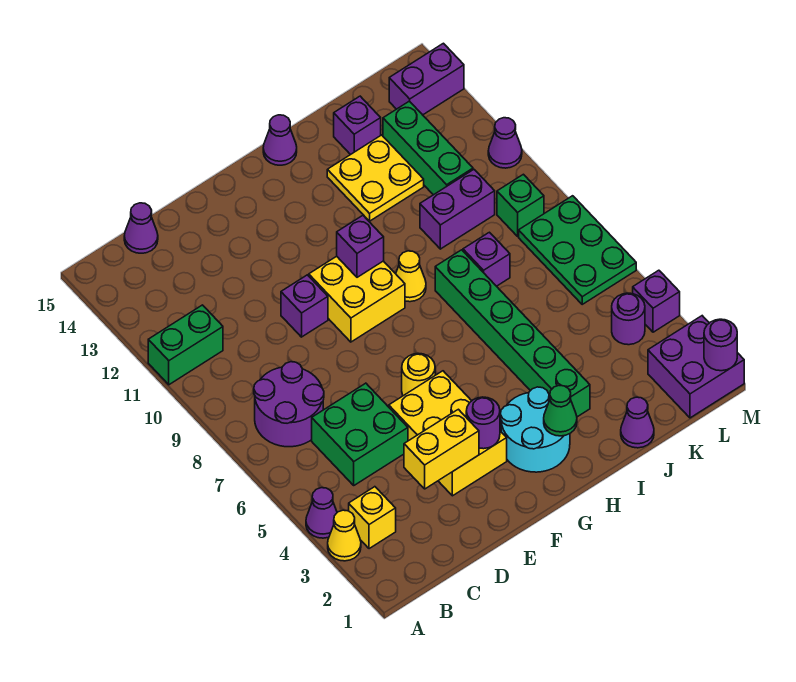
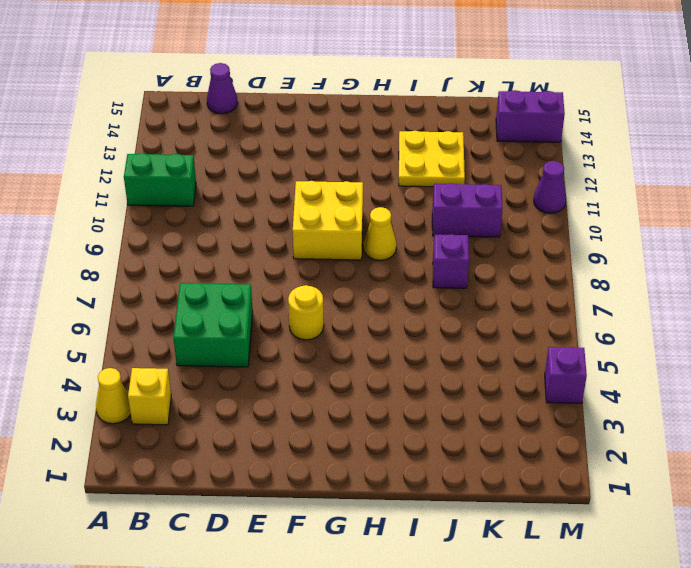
none -> purple cone A4 level 1
none -> purple round brick B7:C8 level 1
none -> yellow brick E3:F5 level 1
none -> purple brick E10 level 1

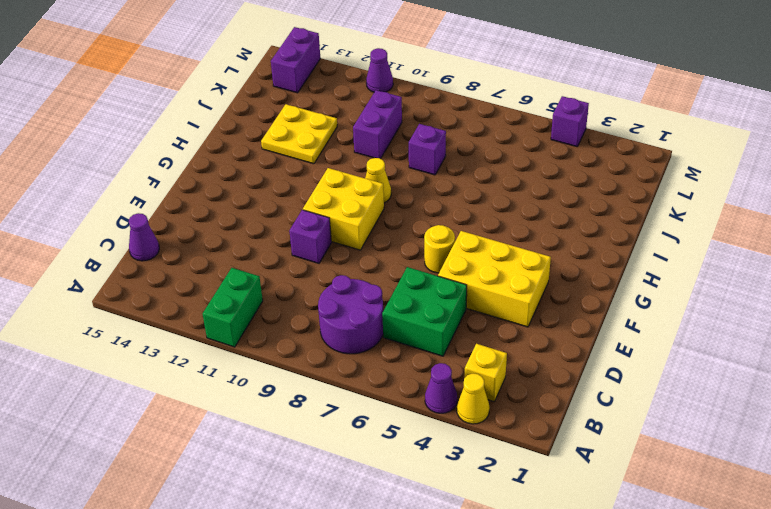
none -> cyan round brick G2:H3 level 1
none -> purple cone H15 level 1
none -> green brick I3:I8 level 1
none -> purple cone J1 level 1

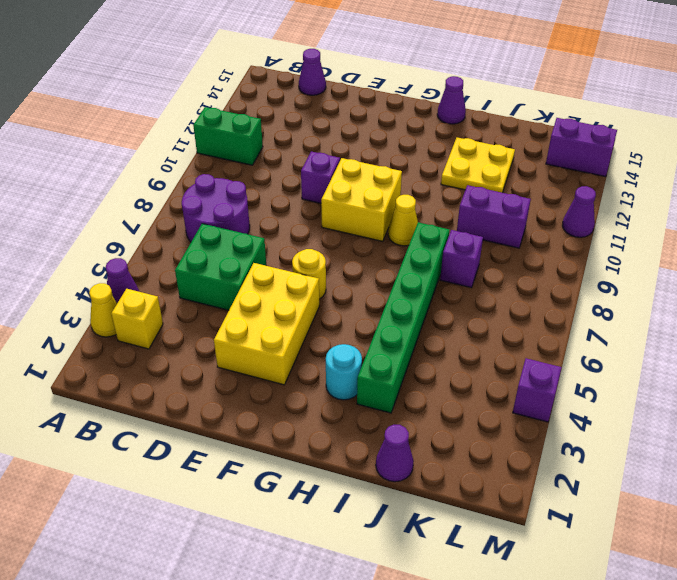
cyan round brick H3 level 1 -> cyan round brick G2:H3 level 1
none -> purple brick J14 level 1
none -> green brick K11:K13 level 1
none -> purple brick L1:M2 level 1
none -> purple round brick L4 level 1

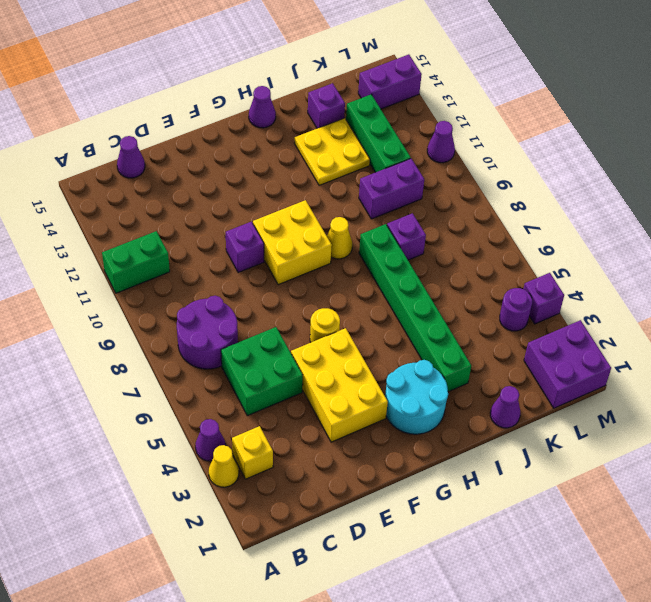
none -> green plate L6:M8 level 1
none -> green brick L9 level 1
none -> yellow brick D3:E3 level 2
none -> purple round brick F3 level 2

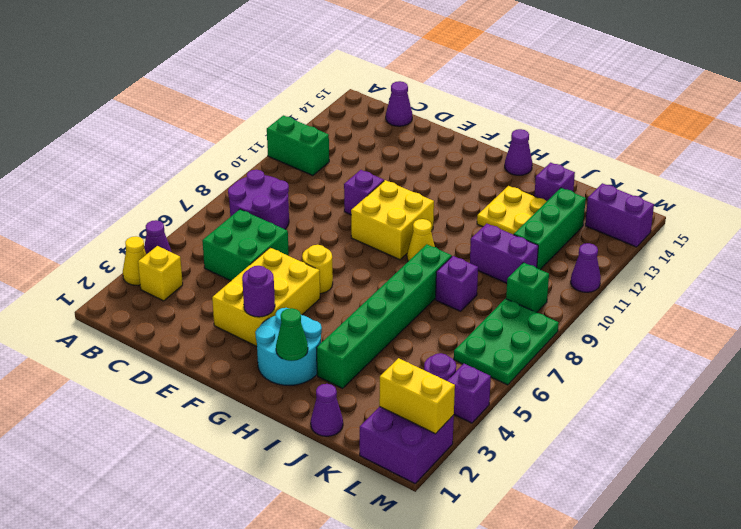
yellow brick L2:M2 level 2 -> yellow brick D3:E3 level 2
none -> purple brick G10 level 2
none -> purple round brick M1 level 2

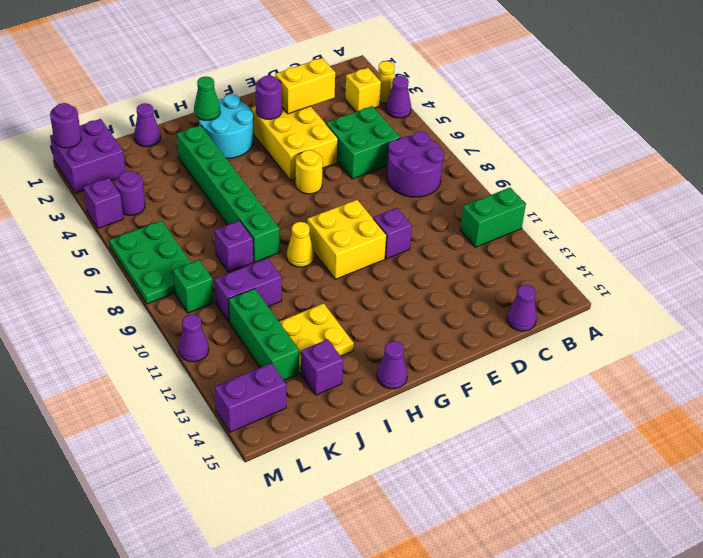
none -> purple brick G10 level 2

